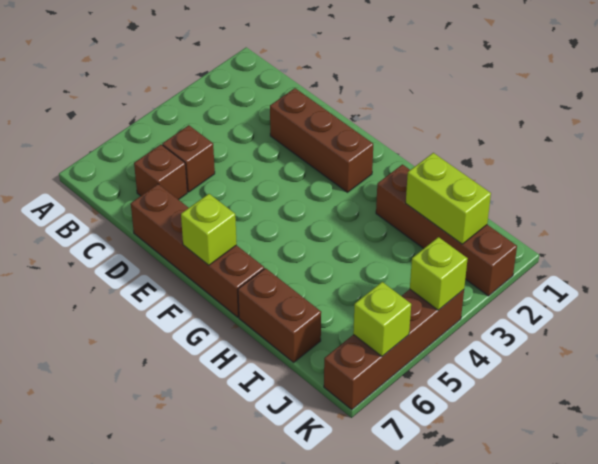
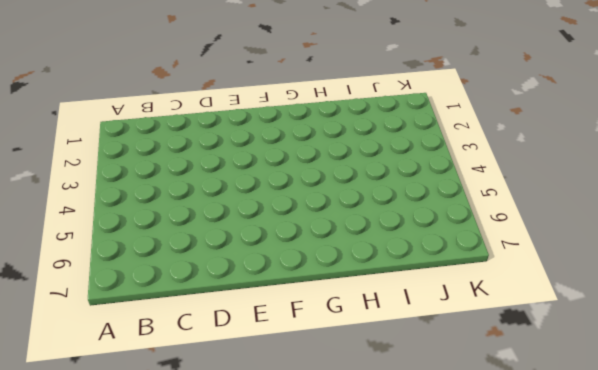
none -> brown brick C5 level 1
none -> brown brick C6 level 1

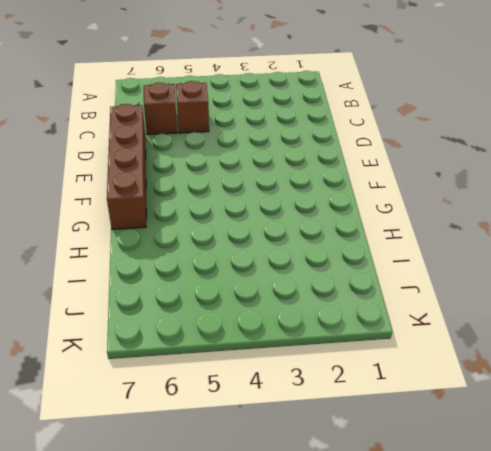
none -> brown brick D2:F2 level 1
none -> brown brick H2:K2 level 1

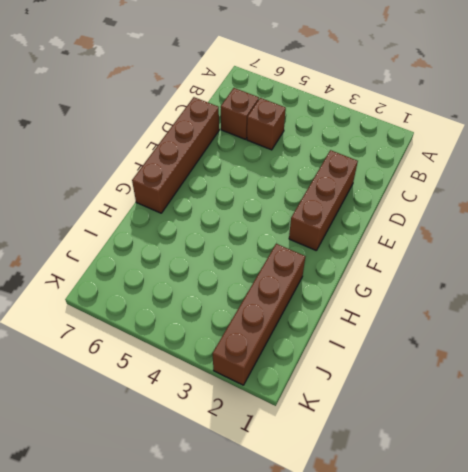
none -> brown brick H7:I7 level 1
none -> brown brick K4:K7 level 1

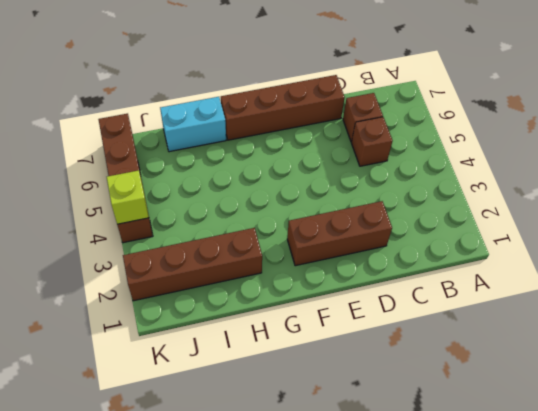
cyan brick H7:I7 level 1 -> brown brick H7:I7 level 1
none -> lime brick F7 level 2
none -> lime brick I2:J2 level 2

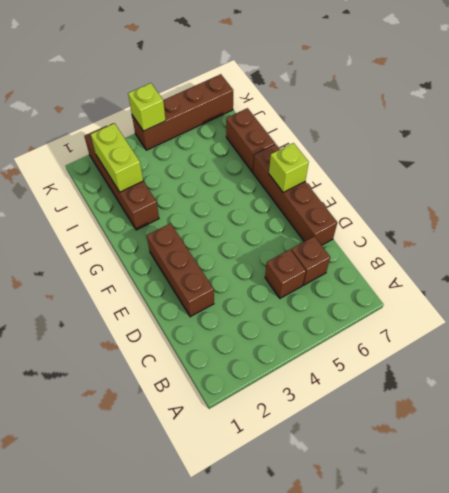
none -> lime brick K6 level 2

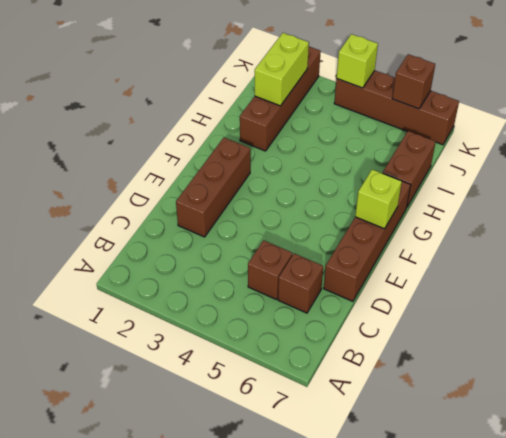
brown brick K6 level 2 -> lime brick K6 level 2

